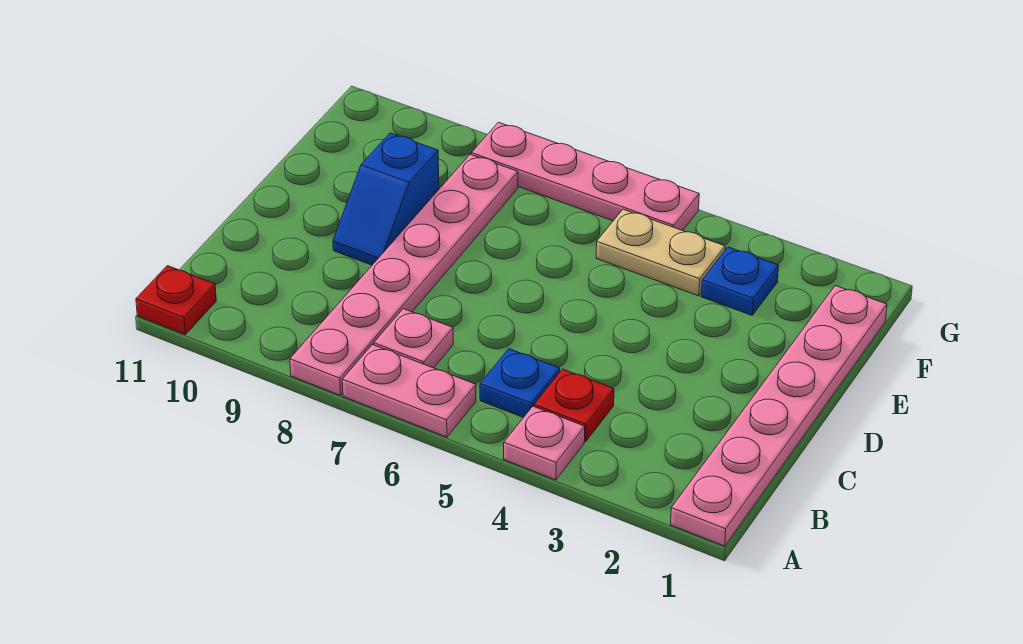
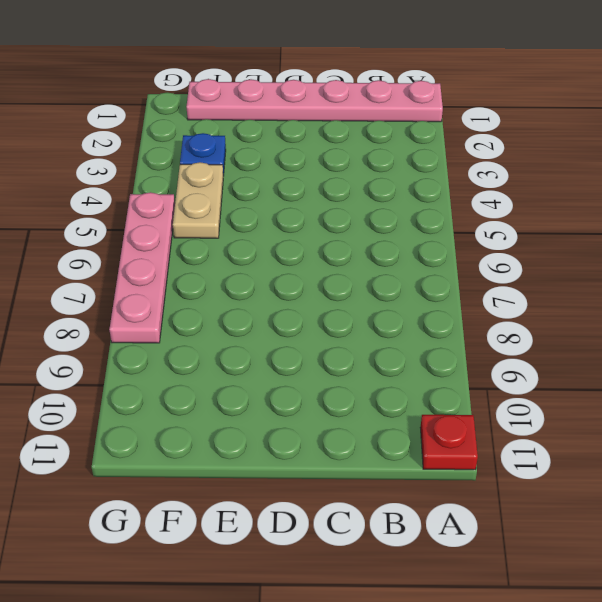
none -> pink plate A4 level 1
none -> pink plate A6:A7 level 1
none -> pink plate A8:F8 level 1

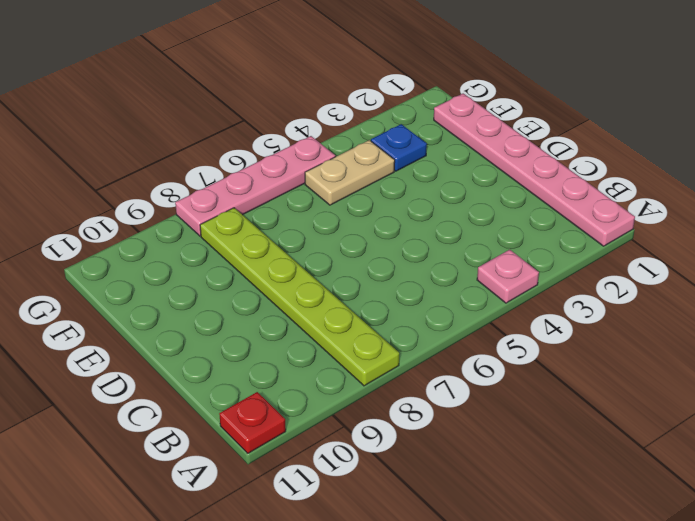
lime plate A8:F8 level 1 -> pink plate A8:F8 level 1
none -> pink plate A6:A7 level 1
none -> red plate B4 level 1
none -> blue plate B5 level 1

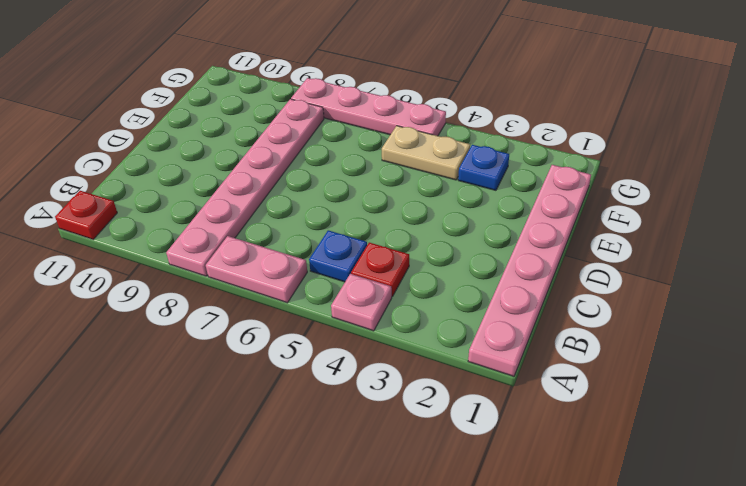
none -> pink plate B7 level 1
none -> blue slope D9:E9 level 1 top E

